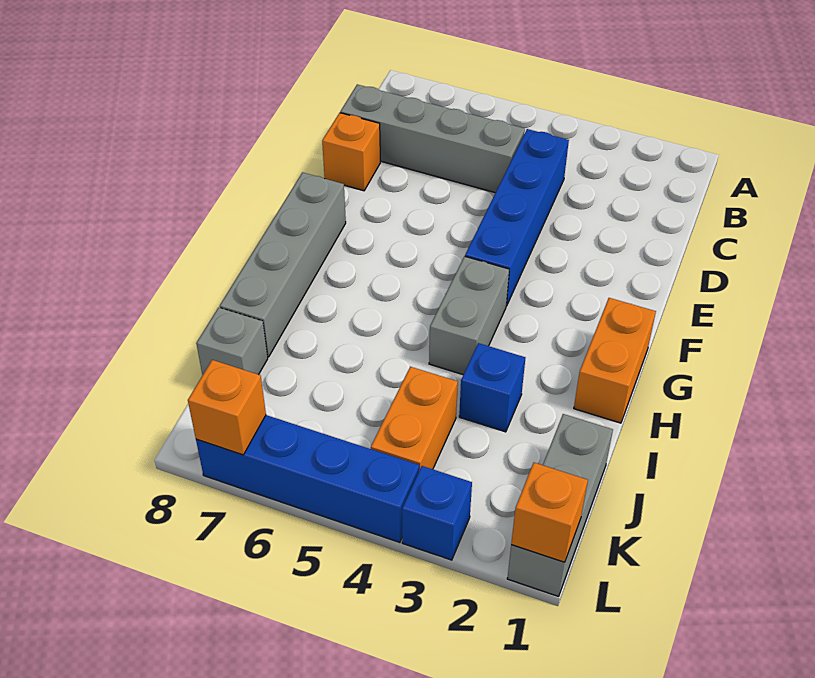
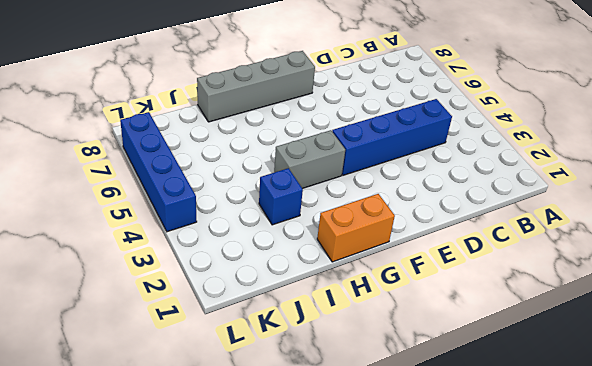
none -> grey brick C5:C8 level 1
none -> orange brick D8 level 1
none -> grey brick J1:L1 level 1

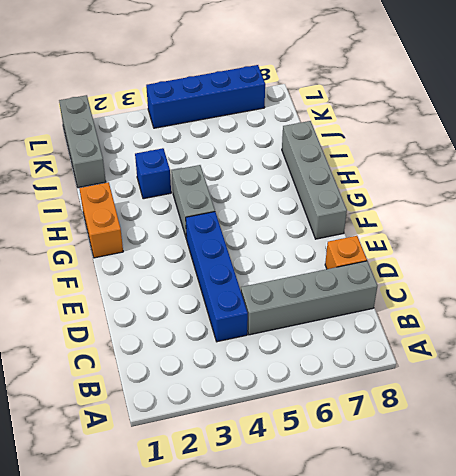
none -> orange brick J4:K4 level 1
none -> grey brick J8 level 1
none -> blue brick L3 level 1

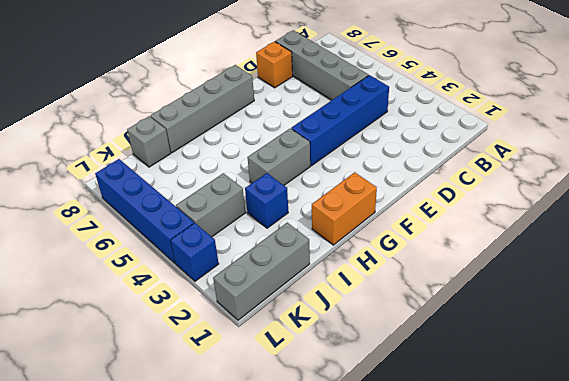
grey brick J4:K4 level 1 -> orange brick J4:K4 level 1
none -> orange brick L1 level 2
none -> orange brick L7 level 2

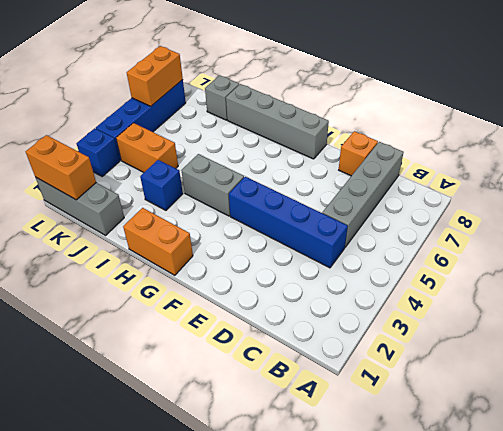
orange brick K1:L1 level 2 -> orange brick L1 level 2
orange brick L6:L7 level 2 -> orange brick L7 level 2

